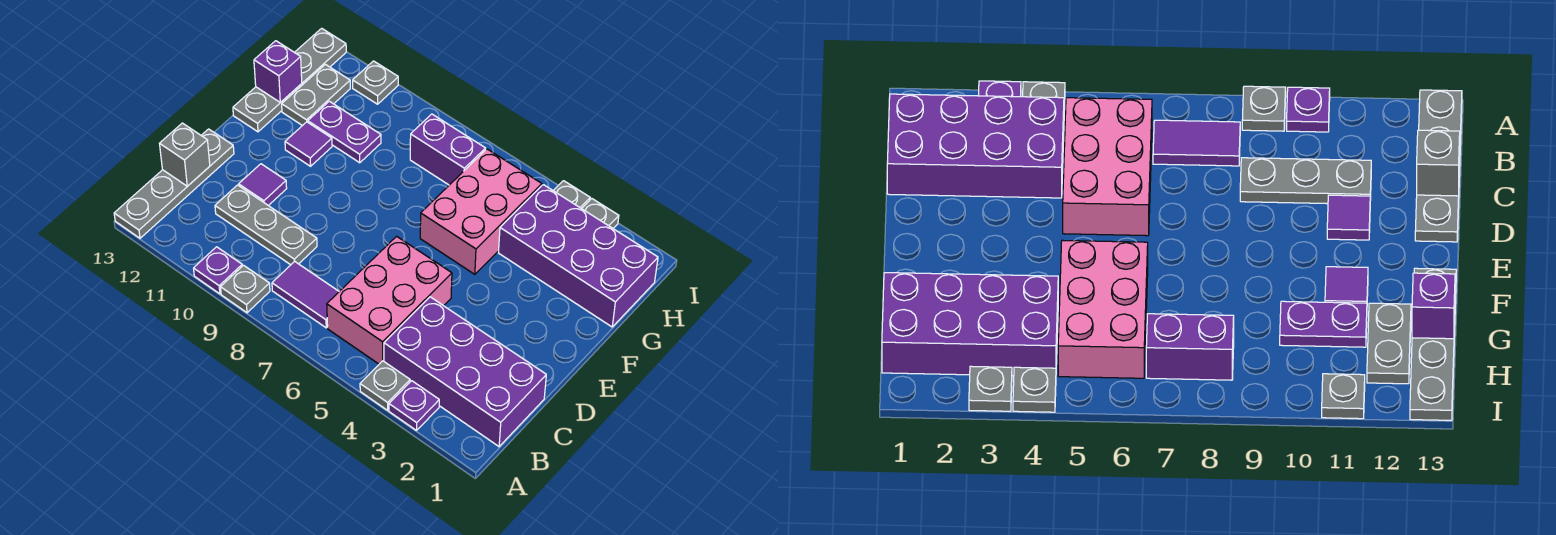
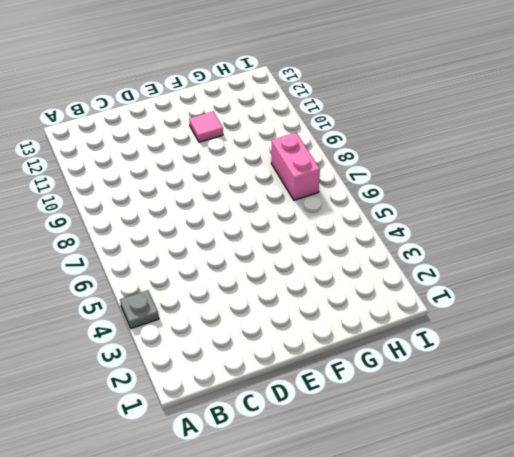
pink tile F11 level 1 -> purple tile F11 level 1
pink brick H7:H8 level 1 -> purple brick H7:H8 level 1
none -> purple plate A3 level 1
none -> grey plate A9 level 1
none -> purple plate A10 level 1

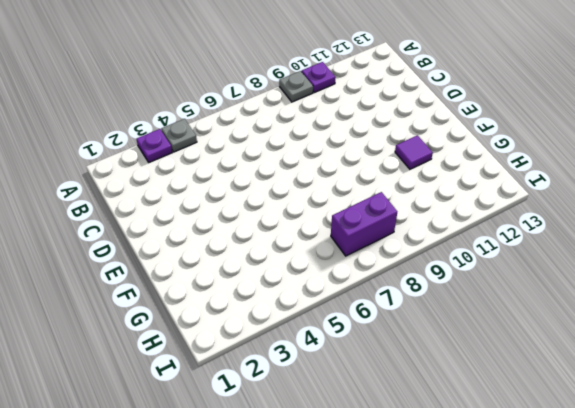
none -> grey plate A13:D13 level 1
none -> purple brick B1:C4 level 1
none -> pink brick B5:D6 level 1

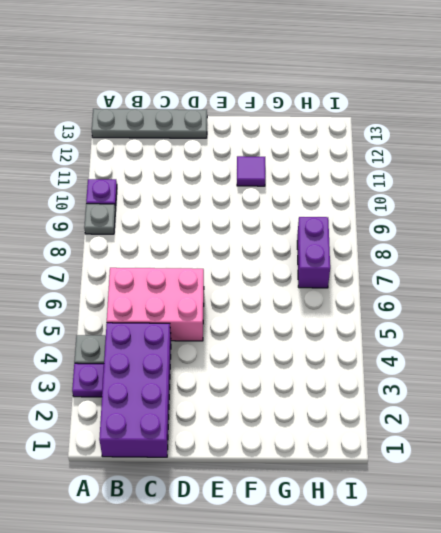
none -> purple tile B7:B8 level 1
none -> grey plate C9:C11 level 1
none -> purple tile D11 level 1

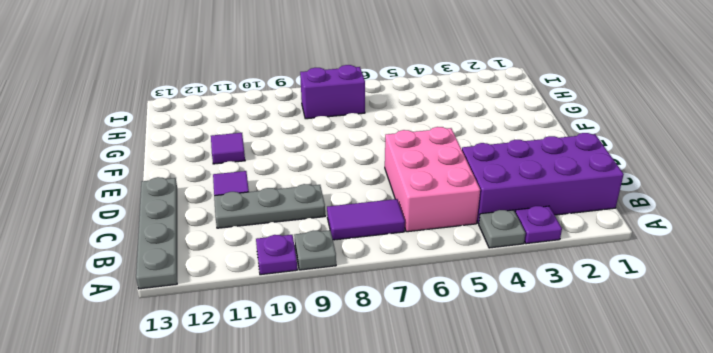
none -> pink brick F5:H6 level 1
none -> grey plate F13:I13 level 1
none -> purple brick G1:H4 level 1

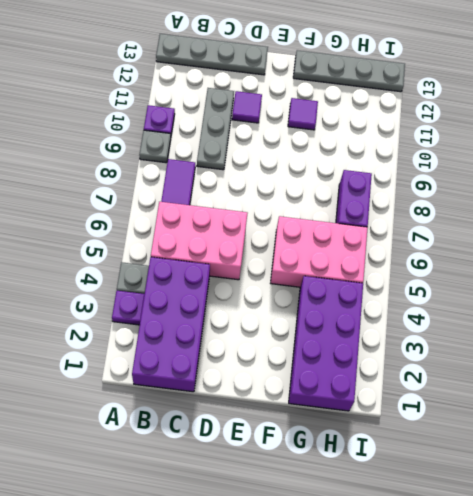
none -> purple plate G10:G11 level 1
none -> grey plate G12:H12 level 1
none -> grey plate I3 level 1

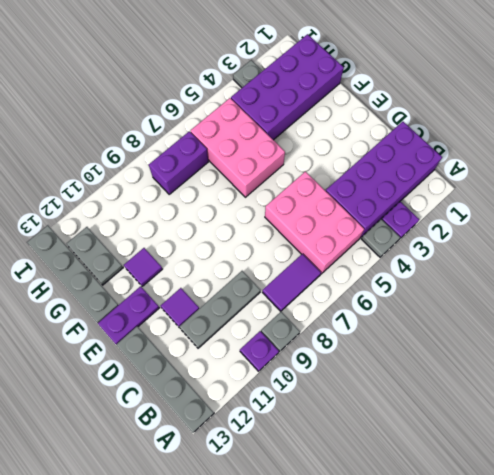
purple plate E12:E13 level 1 -> purple plate G10:G11 level 1
none -> grey plate I4 level 1
none -> grey plate I11 level 1
none -> grey brick C13 level 2

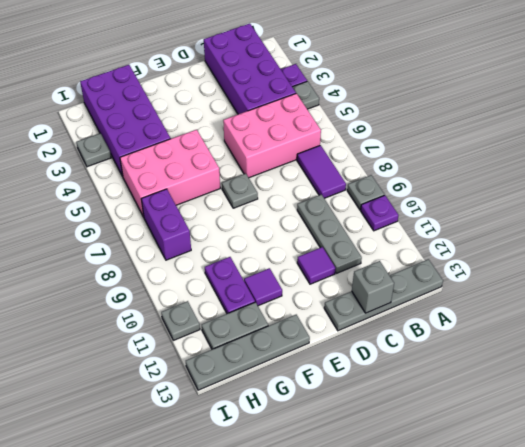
grey plate E7 level 1 -> grey plate I4 level 1
none -> purple brick G13 level 2

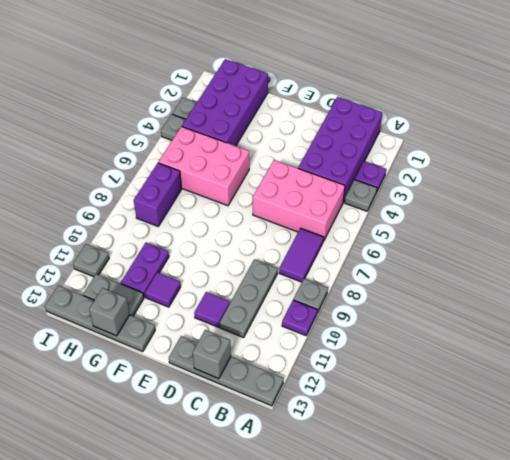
grey brick G13 level 2 -> purple brick G13 level 2

